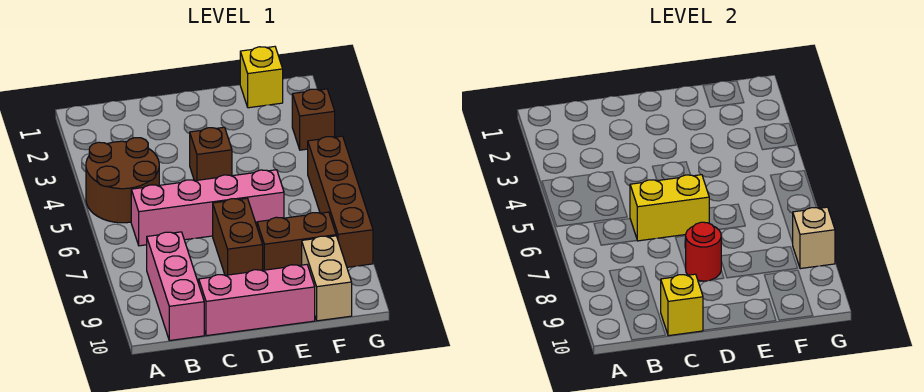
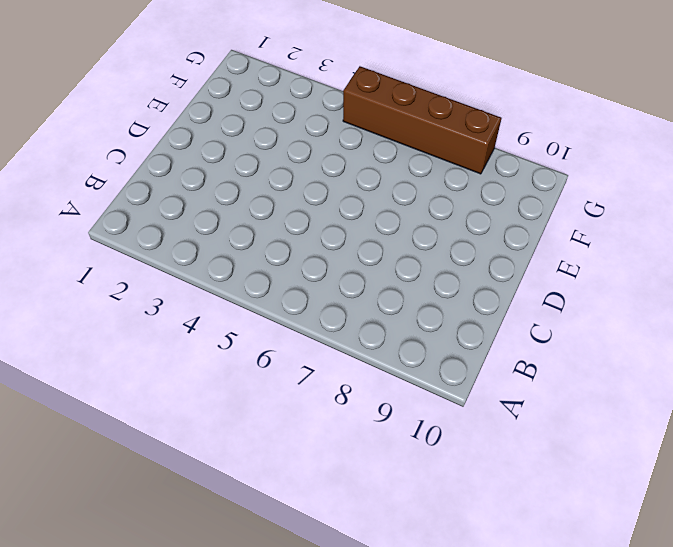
none -> brown round brick A4:B5 level 1
none -> pink brick B6:E6 level 1
none -> pink brick B8:B10 level 1

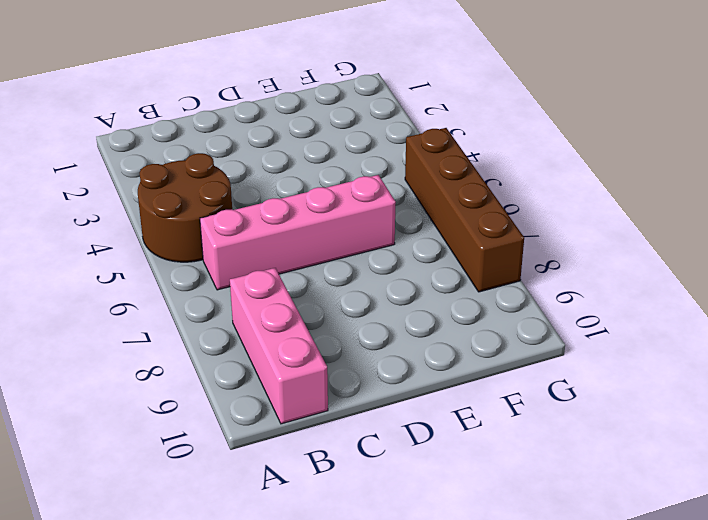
none -> pink brick C10:E10 level 1
none -> brown brick D4 level 1
none -> brown brick D7:D8 level 1

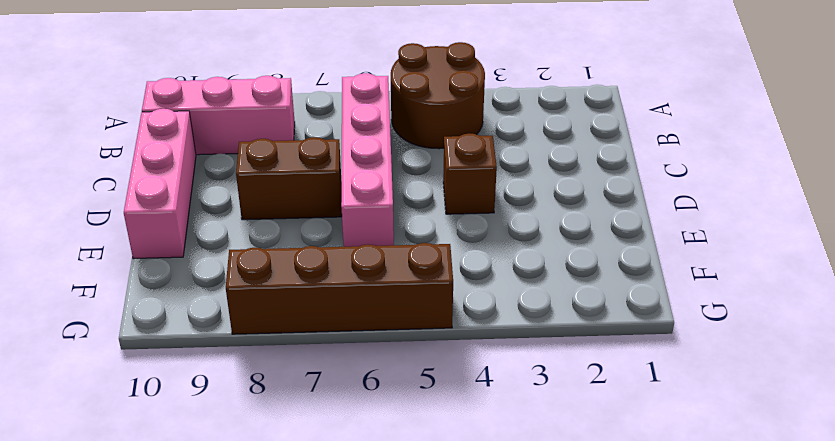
none -> brown brick E8:F8 level 1
none -> yellow brick F1 level 1
none -> tan brick F9:F10 level 1

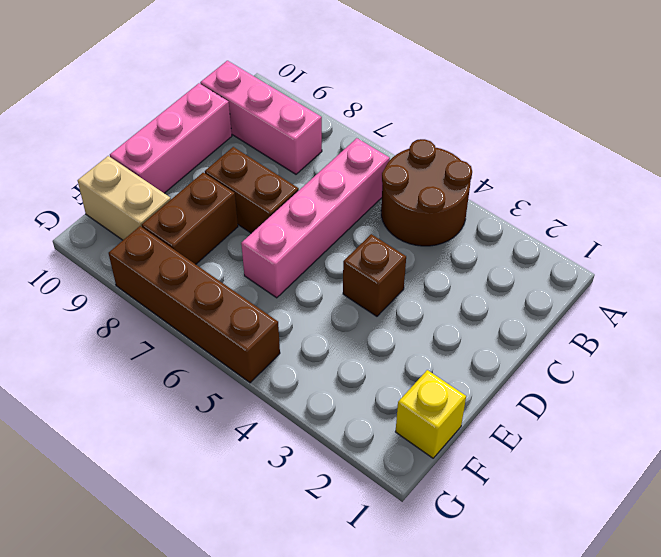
none -> brown brick G3 level 1
none -> yellow brick C6:D6 level 2
none -> yellow brick C10 level 2

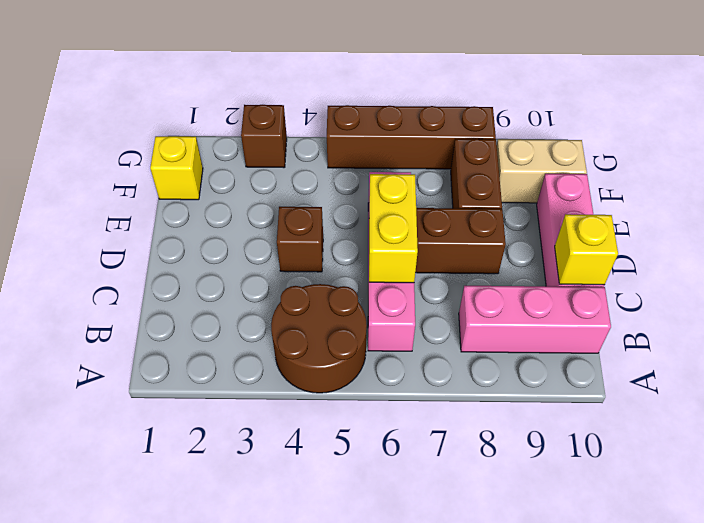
none -> red round brick D8 level 2
none -> tan brick G8 level 2

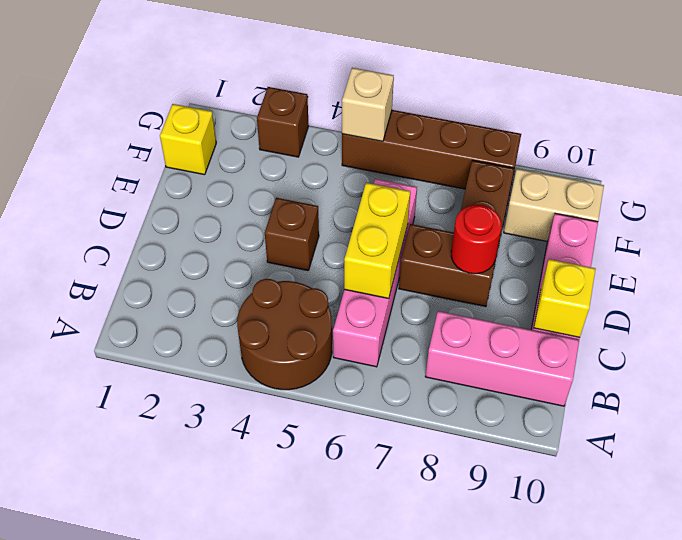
tan brick G5 level 2 -> tan brick G8 level 2

